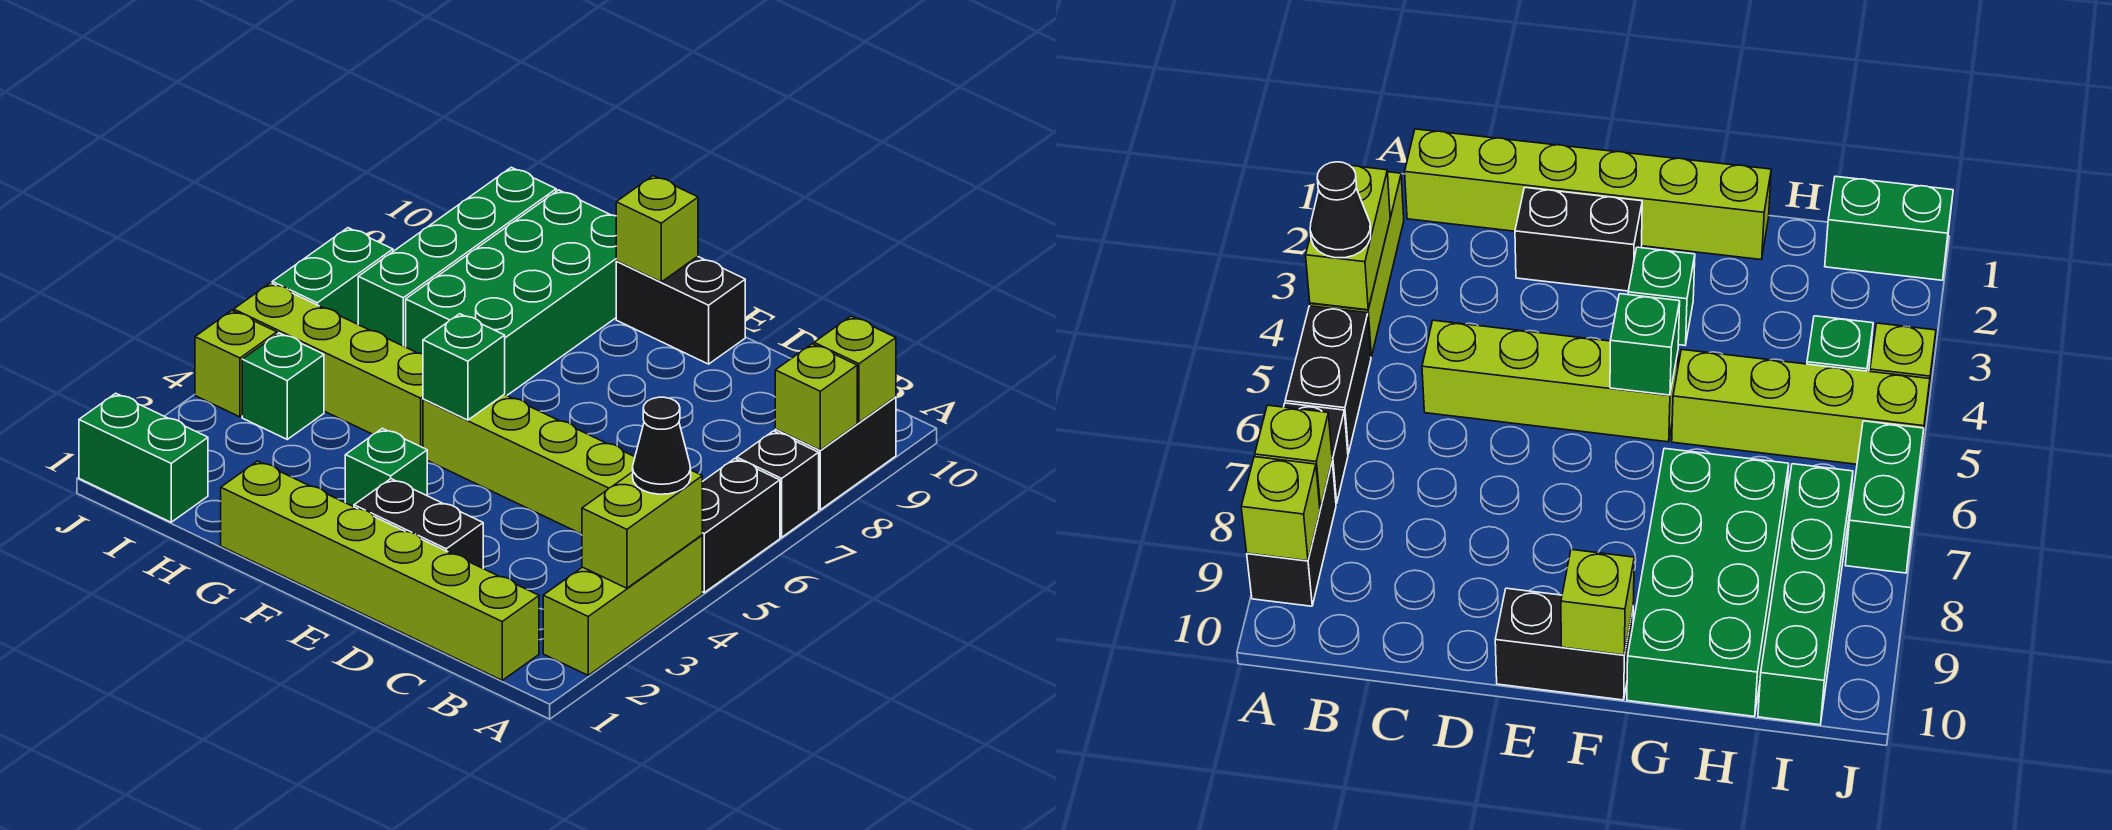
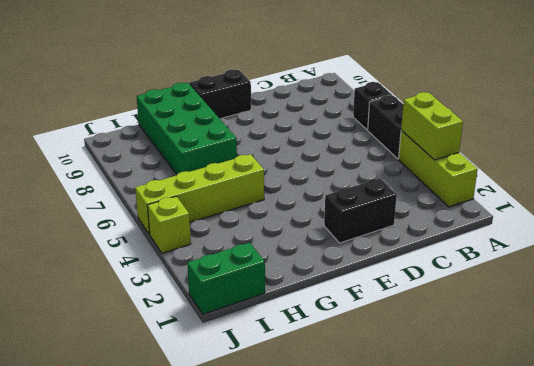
none -> black brick A8:A9 level 1
none -> lime brick B1:G1 level 1
none -> lime brick C5:F5 level 1

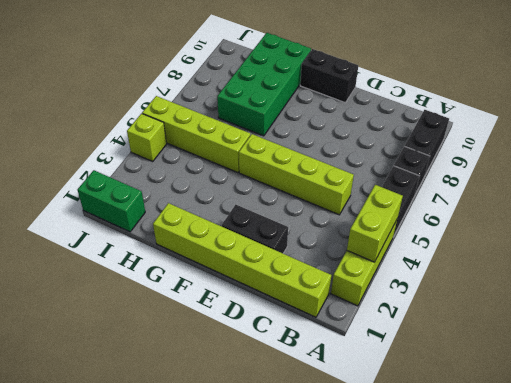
none -> green brick F3 level 1
none -> green brick I4 level 1
none -> green brick I7:I10 level 1

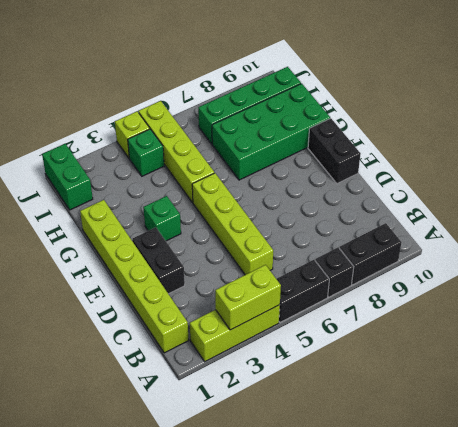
none -> green brick J6:J7 level 1
none -> lime brick A8 level 2
none -> lime brick A9 level 2

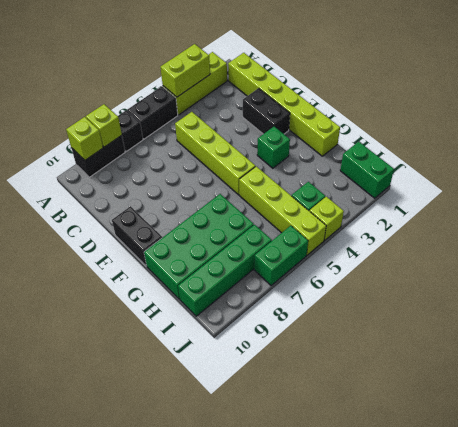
none -> green brick F5 level 2
none -> lime brick F10 level 2
none -> black cone A4 level 3

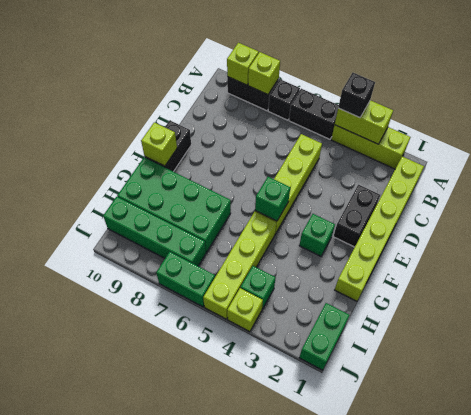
black brick A4 level 3 -> black cone A4 level 3

